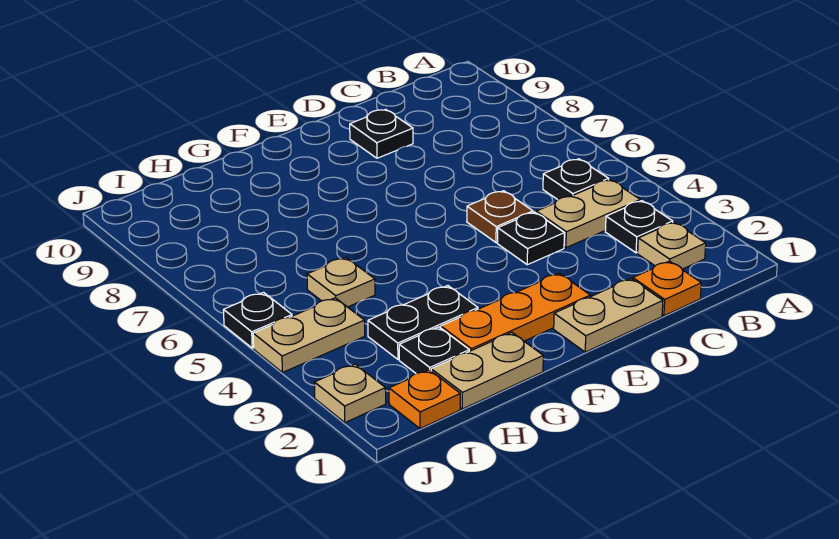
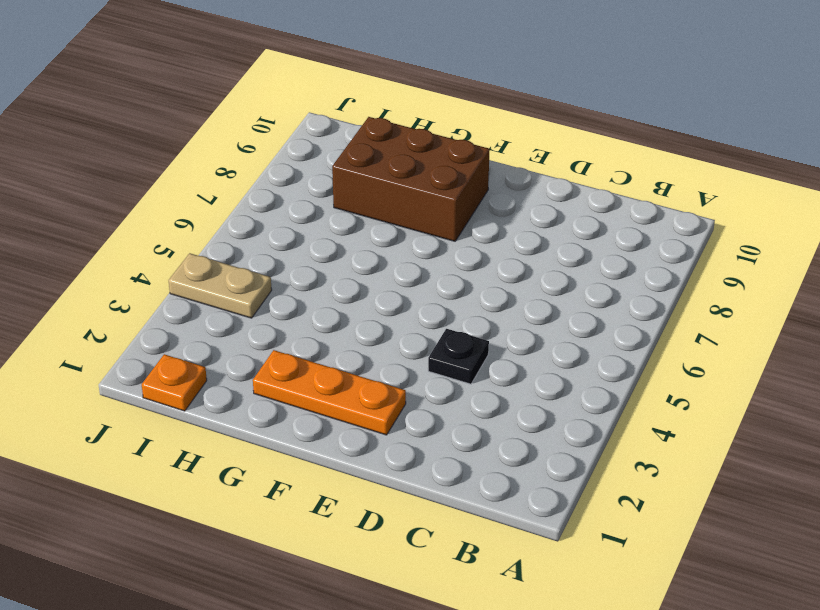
brown brick F8:H9 level 1 -> none
none -> tan plate B2 level 1
none -> black plate B3 level 1
none -> tan plate B4:C4 level 1

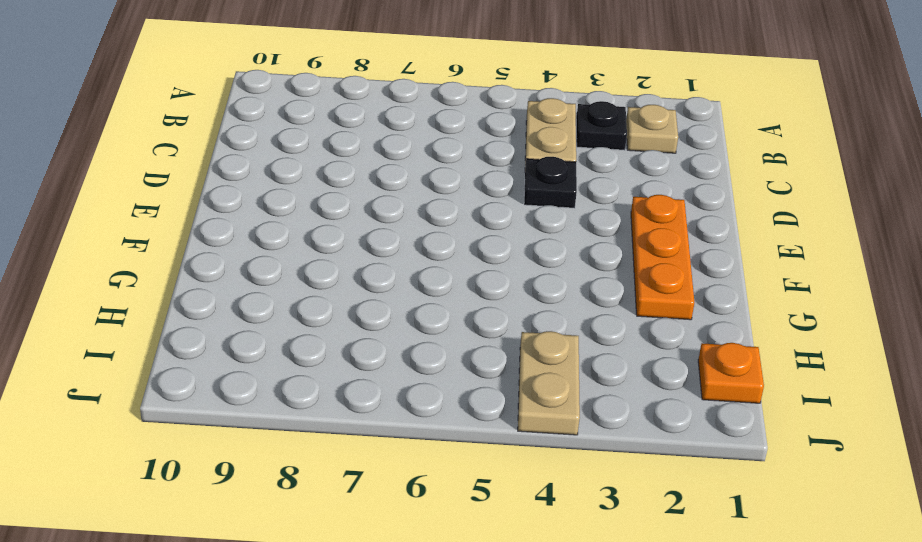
none -> black plate B5 level 1
none -> orange plate C1 level 1
none -> tan plate D1:E1 level 1

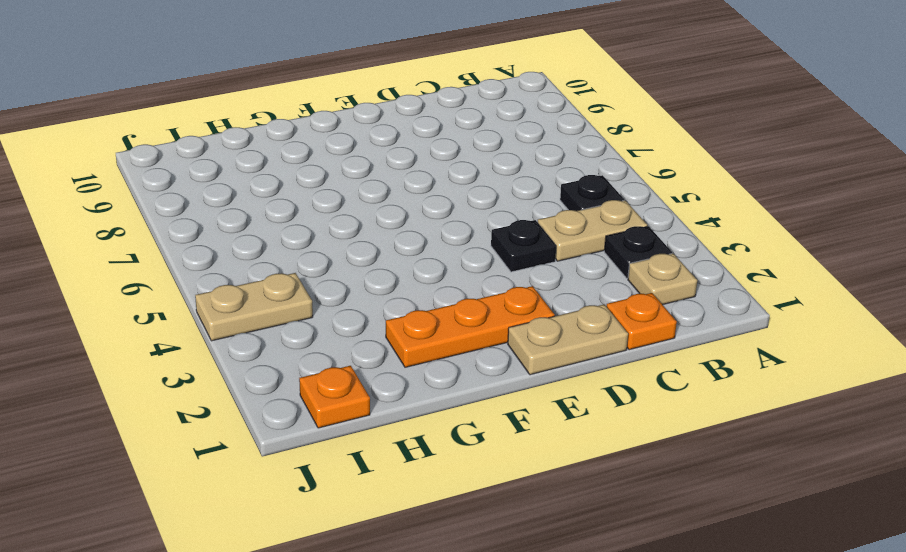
none -> brown plate D5 level 1
none -> black plate D9 level 1
none -> tan plate G1:H1 level 1

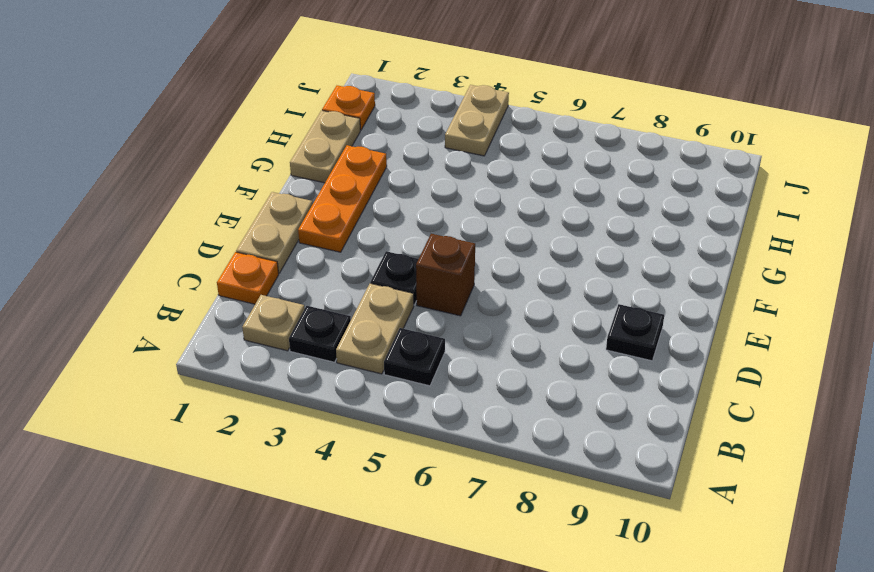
brown brick D5 level 1 -> brown plate D5 level 1
none -> black plate G3:H3 level 1
none -> black plate H2 level 1
none -> tan plate H5 level 1

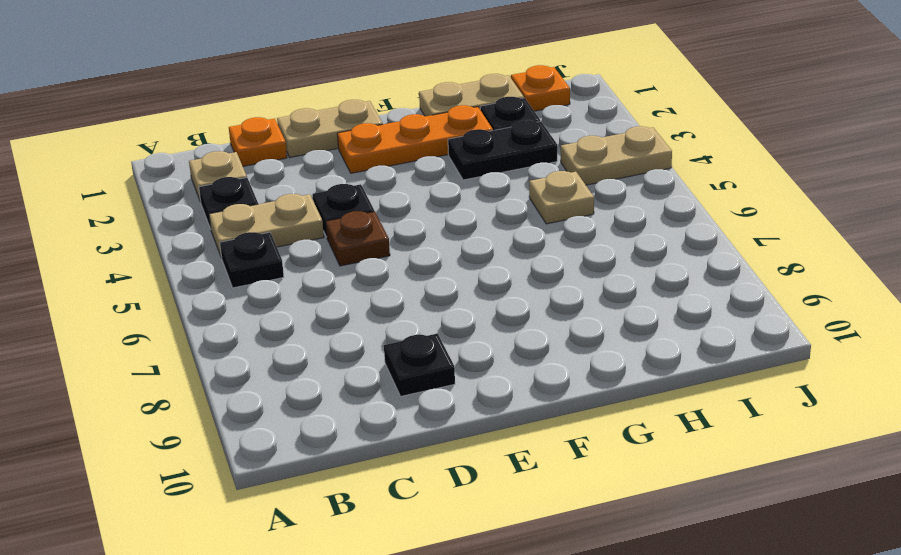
none -> tan plate J2 level 1
none -> black plate J5 level 1

